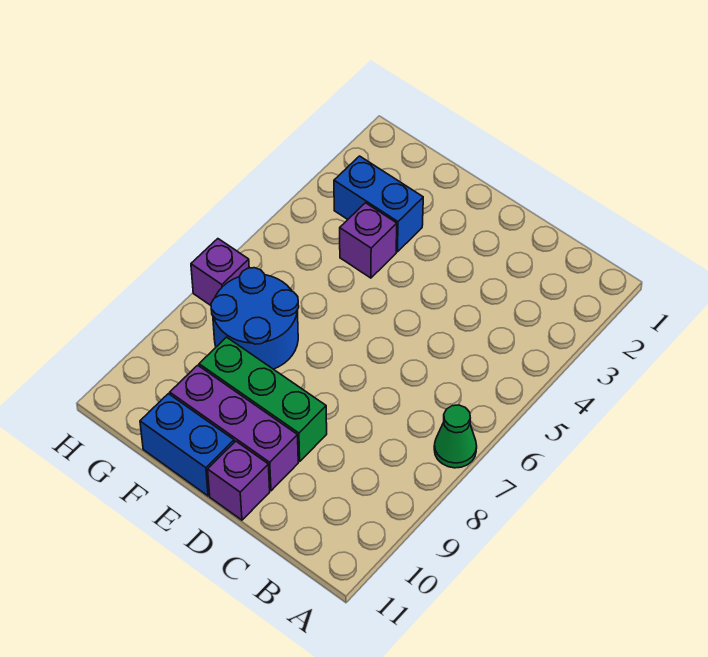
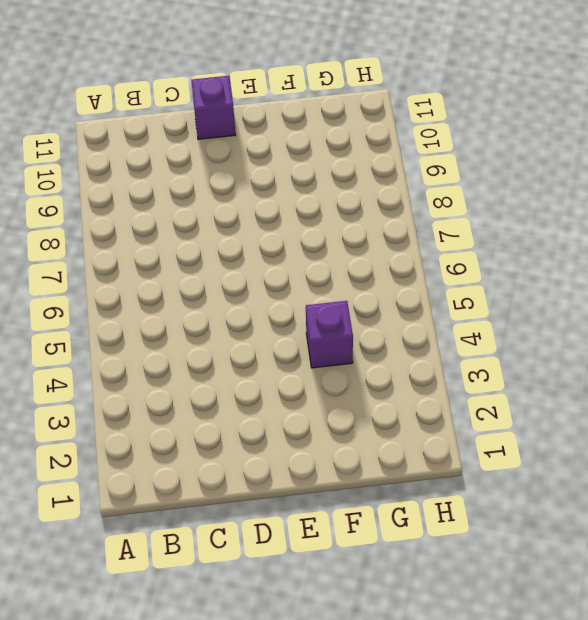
none -> green cone A7 level 1
none -> green brick D9:F9 level 1

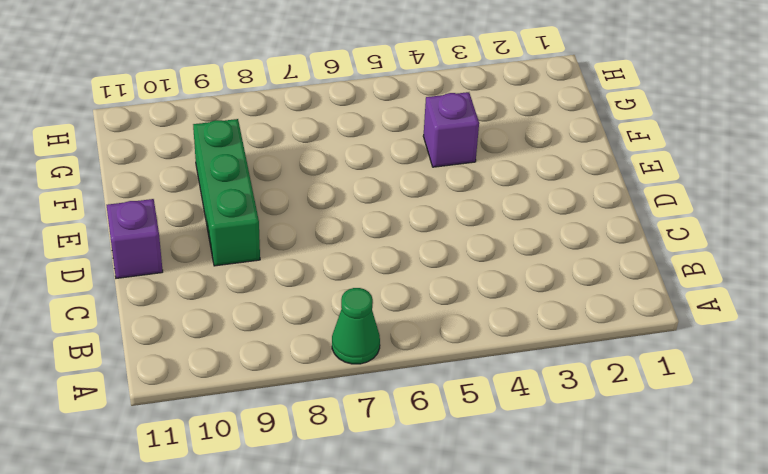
none -> purple brick D10:F10 level 1
none -> blue brick E11:F11 level 1

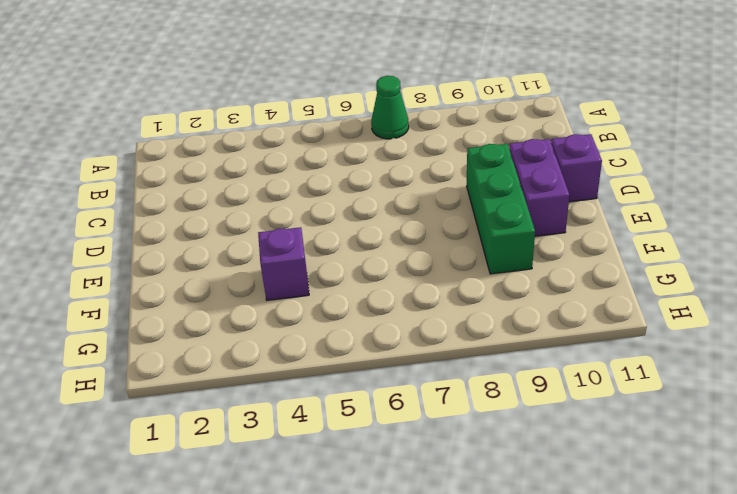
purple brick D10:E10 level 1 -> purple brick D10:F10 level 1
none -> blue brick E11:F11 level 1
none -> blue brick F3:G3 level 1

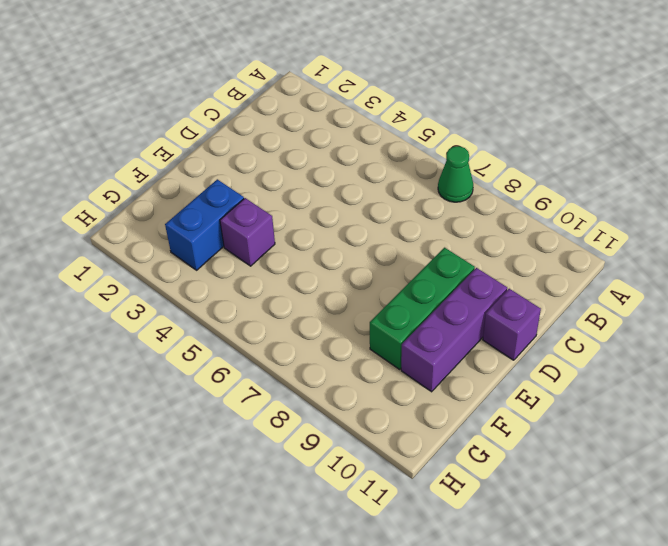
none -> blue brick E11:F11 level 1
none -> blue round brick F7:G8 level 1

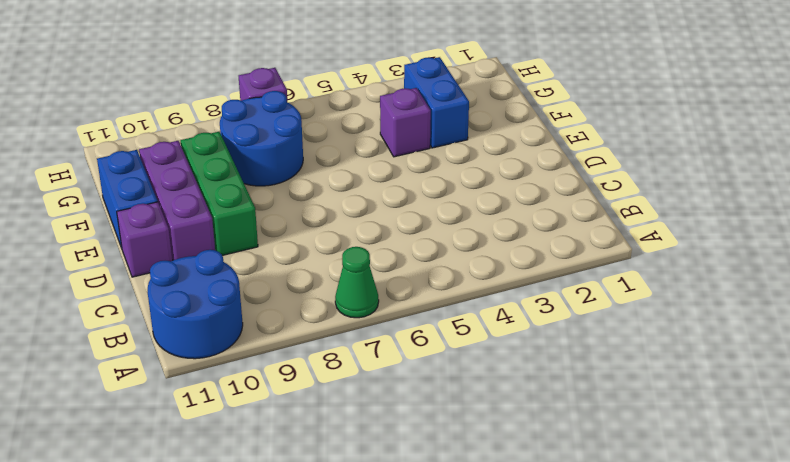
blue round brick A10:B11 level 1 -> none

